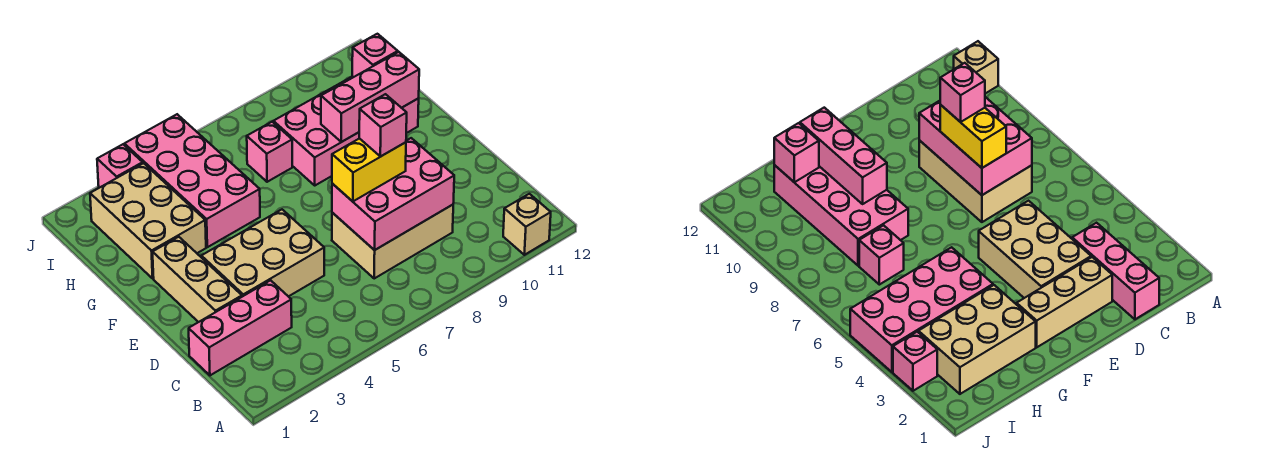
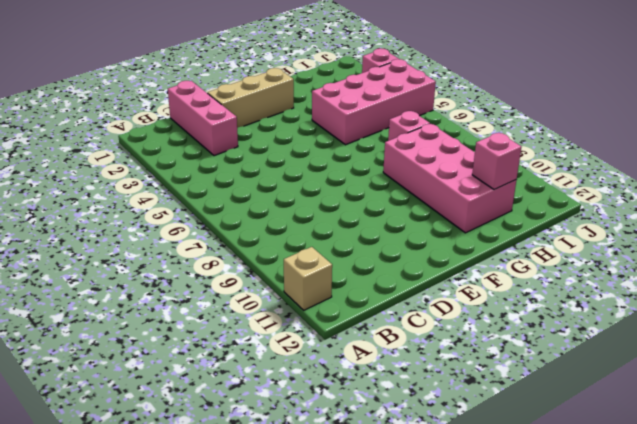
none -> tan brick C7:D9 level 1
none -> tan brick D3:E5 level 1
none -> tan brick G2:I3 level 1

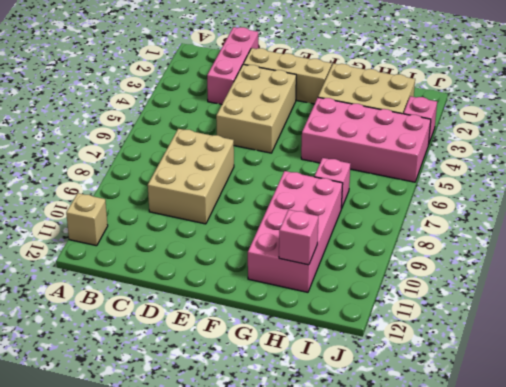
none -> pink brick C7:D9 level 2
none -> pink brick G9:G11 level 2
none -> yellow brick D7:D8 level 3

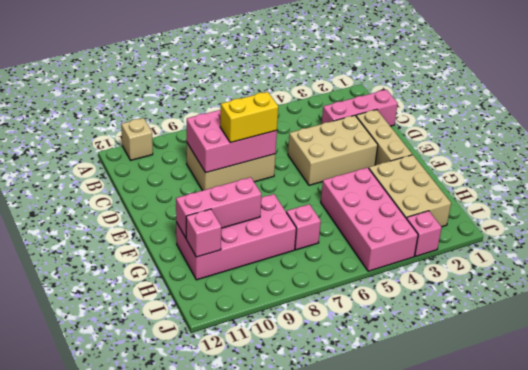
none -> pink brick D8 level 4

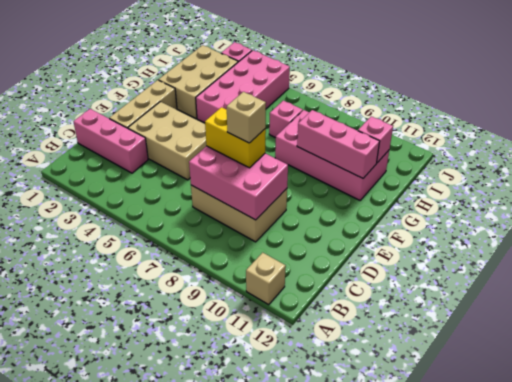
tan brick D8 level 4 -> pink brick D8 level 4

